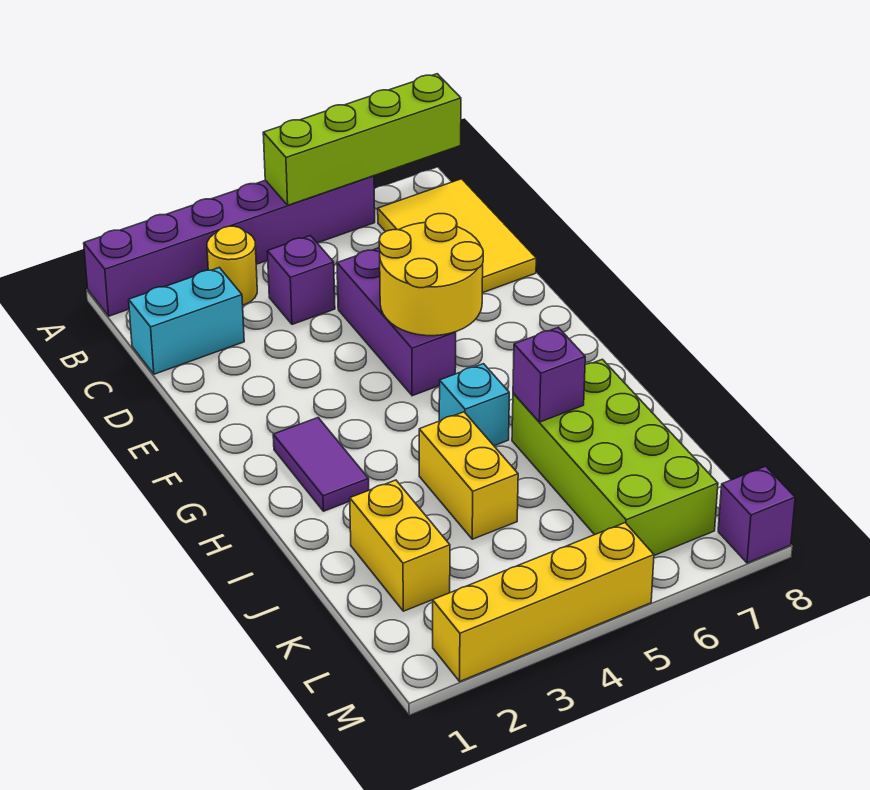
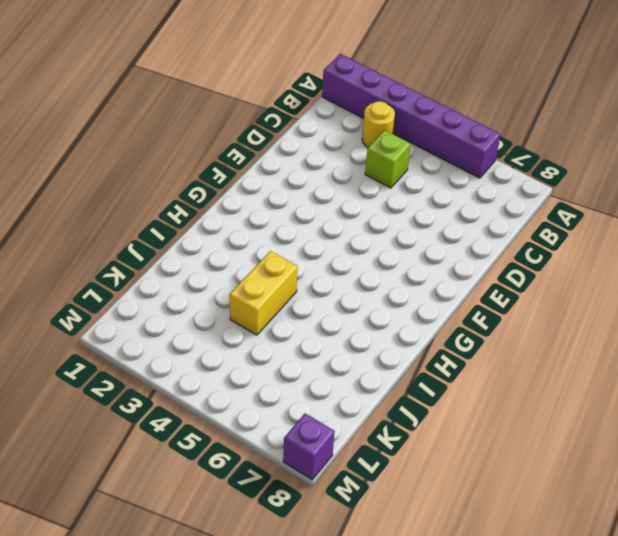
lime brick C4 level 1 -> purple brick C4 level 1
none -> yellow tile B7:D8 level 1
none -> cyan brick C1:C2 level 1
none -> purple brick D5:F5 level 1

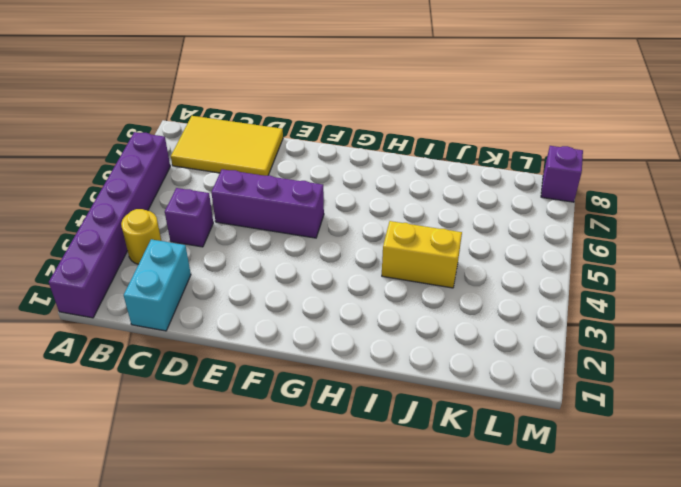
none -> purple tile G2:H2 level 1
none -> cyan brick H5 level 1
none -> lime brick I6:L7 level 1

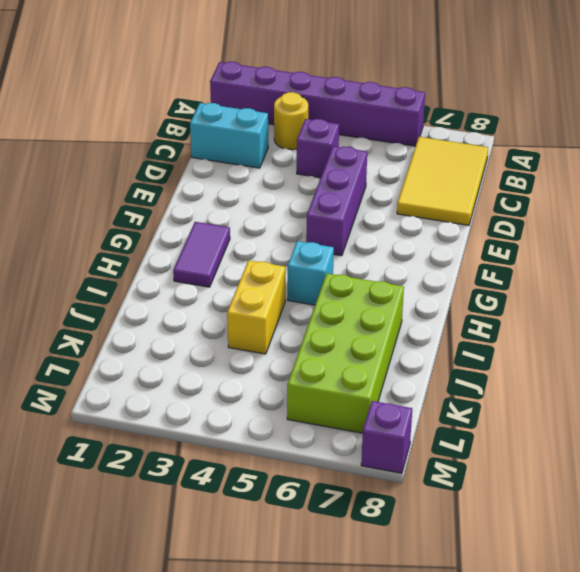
none -> yellow brick J2:K2 level 1
none -> yellow brick M2:M5 level 1
none -> lime brick A5:A8 level 2

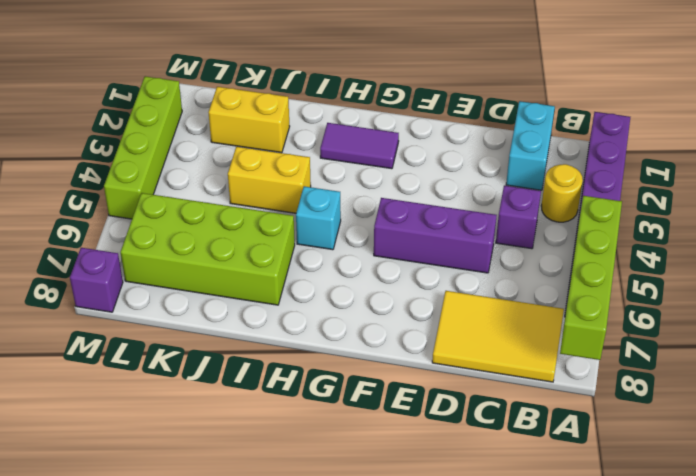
lime brick M2:M5 level 1 -> yellow brick M2:M5 level 1
none -> yellow round brick E5:F6 level 2
none -> purple brick I6 level 2

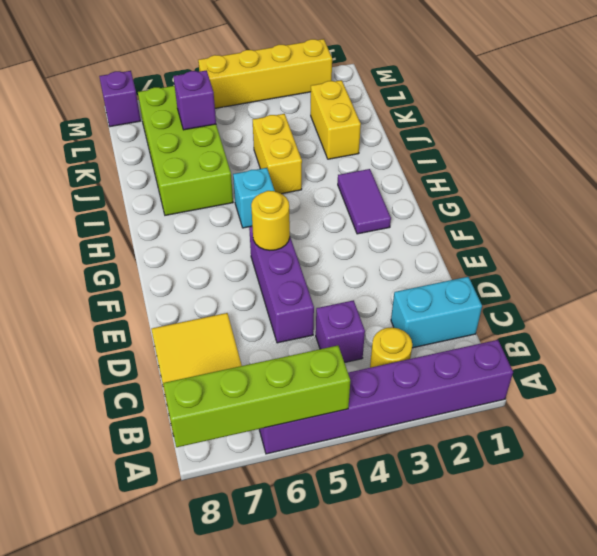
yellow round brick F5 level 2 -> yellow round brick E5:F6 level 2
purple brick K6 level 2 -> purple brick I6 level 2

